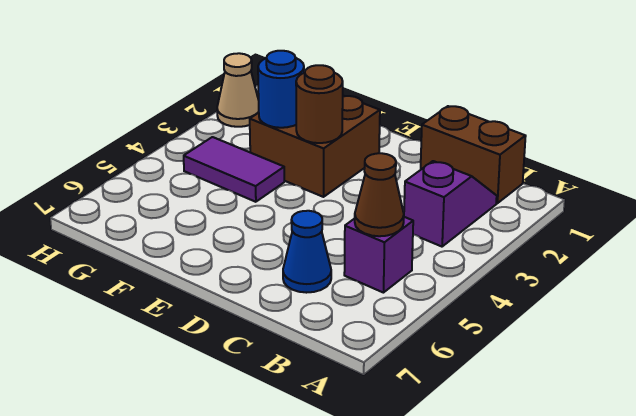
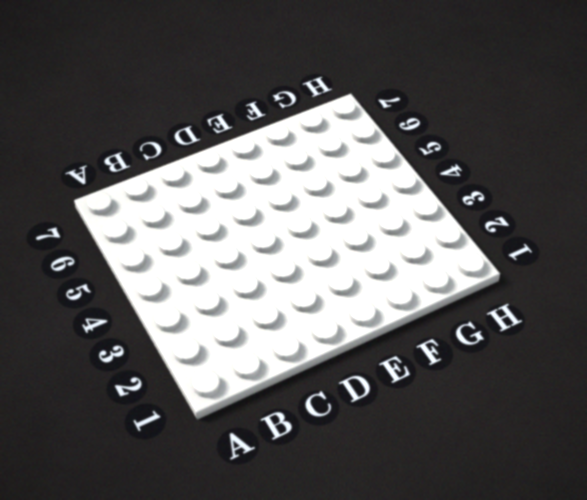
none -> brown brick B1:C1 level 1
none -> purple slope B2:B3 level 1 top 3

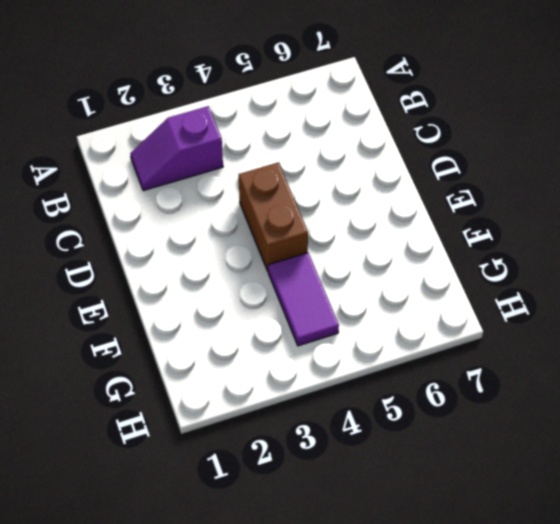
brown brick D4:E4 level 1 -> brown brick B1:C1 level 1
none -> purple brick B5 level 1
none -> blue cone C6 level 1

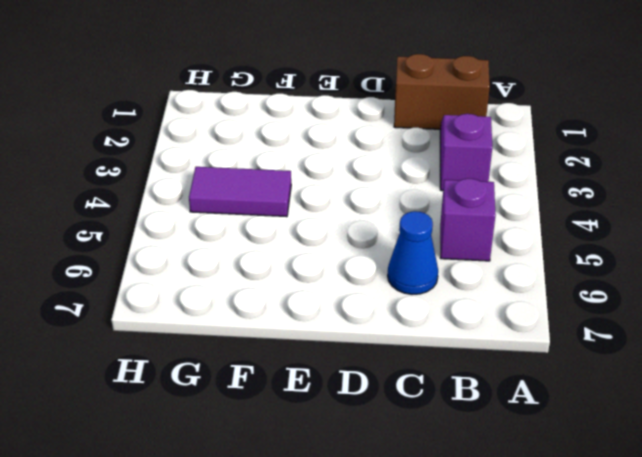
none -> brown brick E2:F3 level 1
none -> tan cone H2 level 1

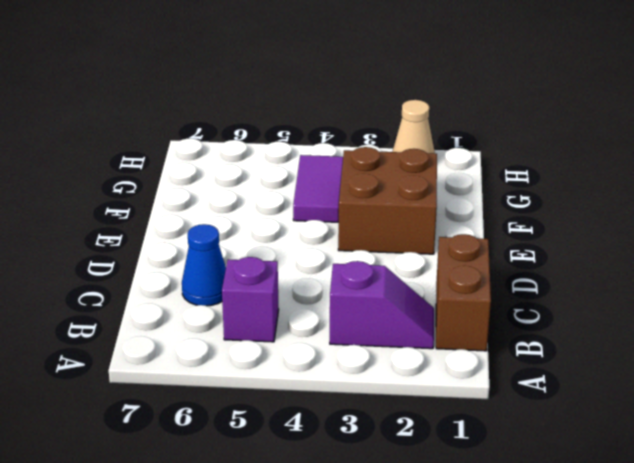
none -> brown cone B5 level 2
none -> brown round brick E3 level 2

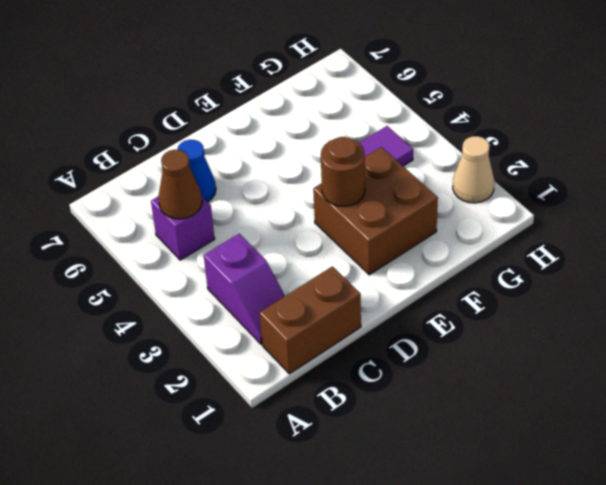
none -> blue round brick F3 level 2

